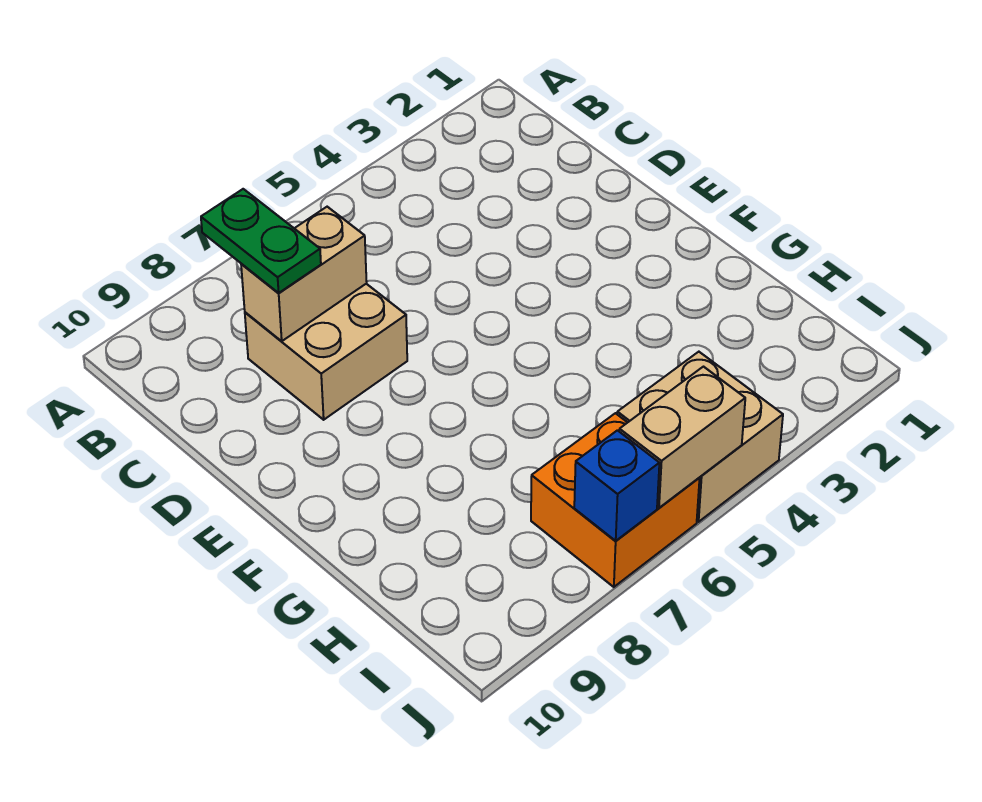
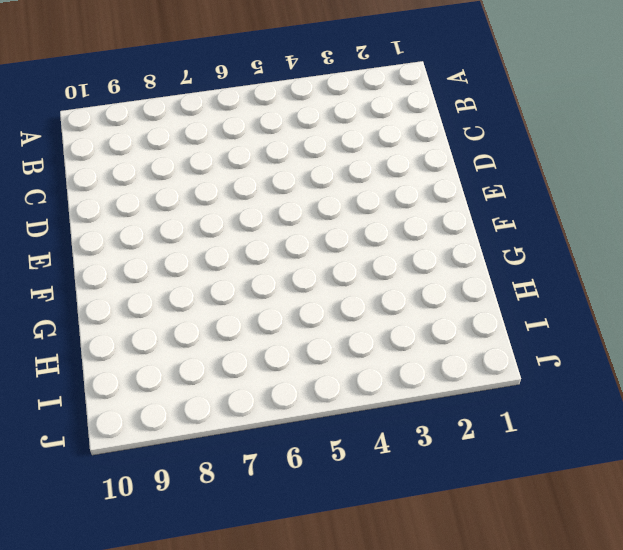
none -> tan brick C7:D8 level 1
none -> tan brick I4:J5 level 1

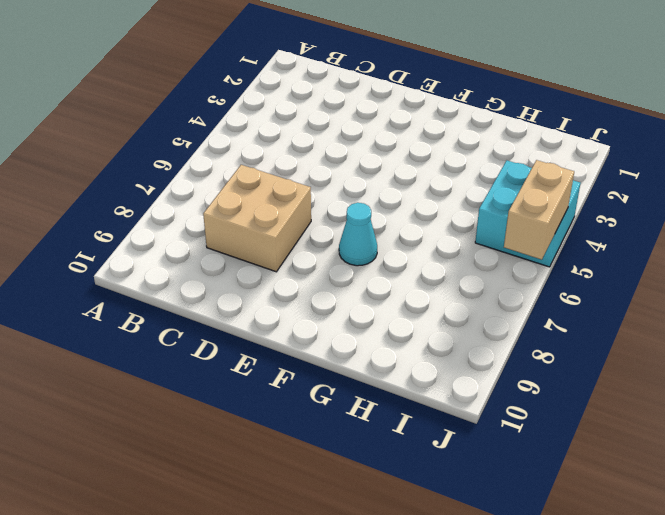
cyan cone F7 level 1 -> none
cyan brick I4:J5 level 1 -> tan brick I4:J5 level 1
none -> orange brick I6:J7 level 1
none -> tan brick C7:C8 level 2

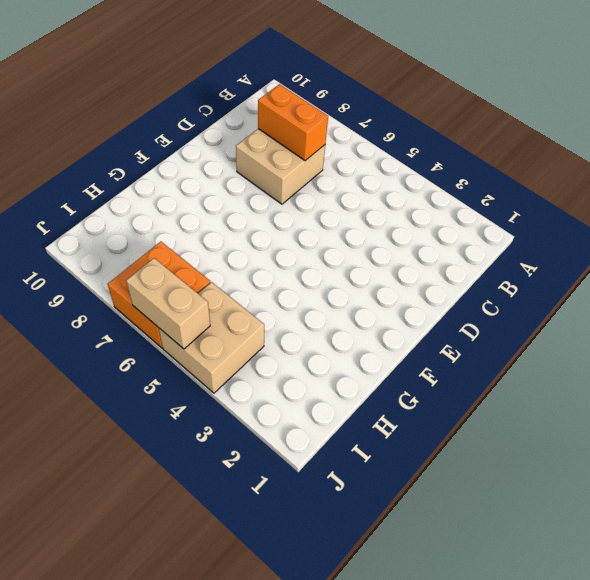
orange brick C7:C8 level 2 -> tan brick C7:C8 level 2
none -> blue brick J7 level 2
none -> green plate B8:C8 level 3

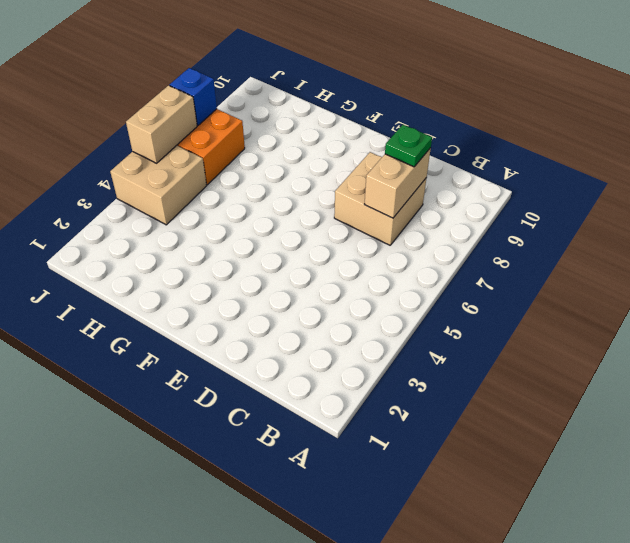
green plate C8 level 3 -> green plate B8:C8 level 3

